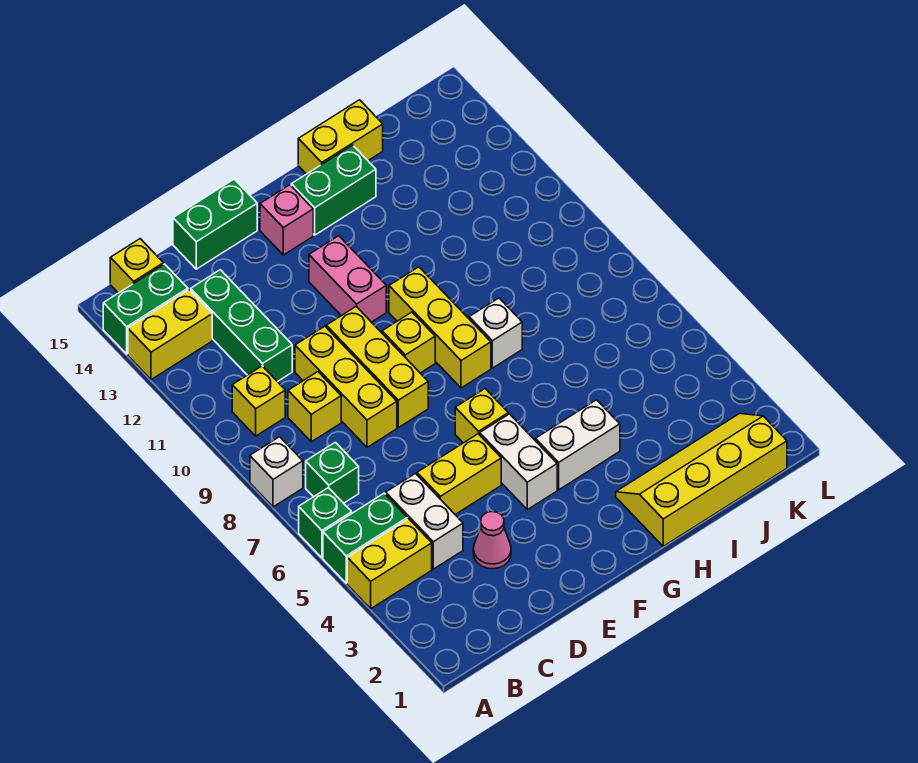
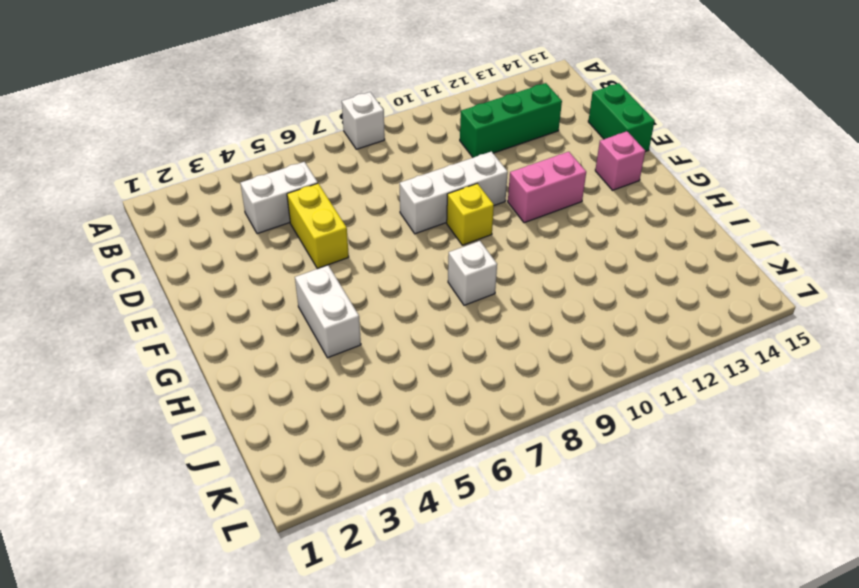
white brick E8:E10 level 1 -> yellow brick E8:E10 level 1
none -> yellow brick A4:B4 level 1
none -> green brick A5:B5 level 1
none -> green brick A6 level 1

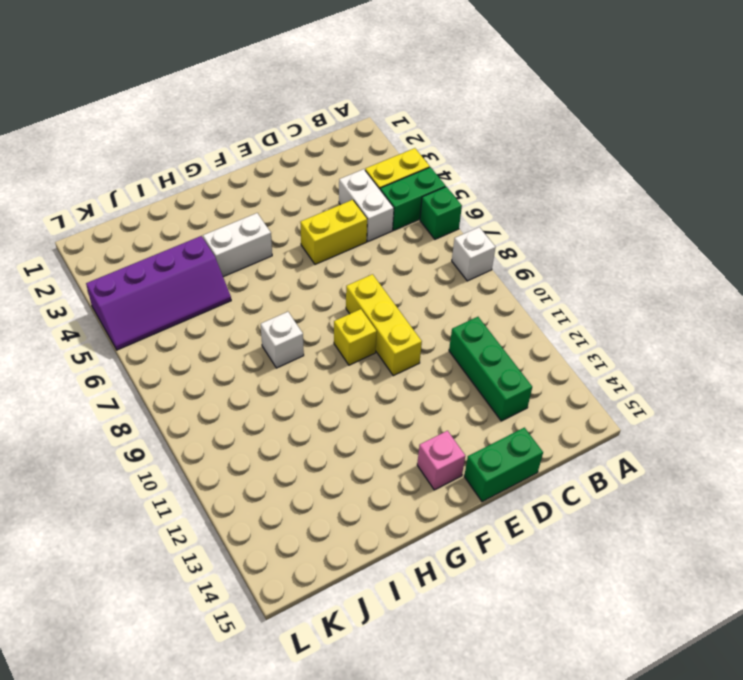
purple slope I4:L5 level 1 top 4 -> none
none -> yellow brick A13:B13 level 1
none -> green brick A14:B14 level 1
none -> green brick B7 level 1

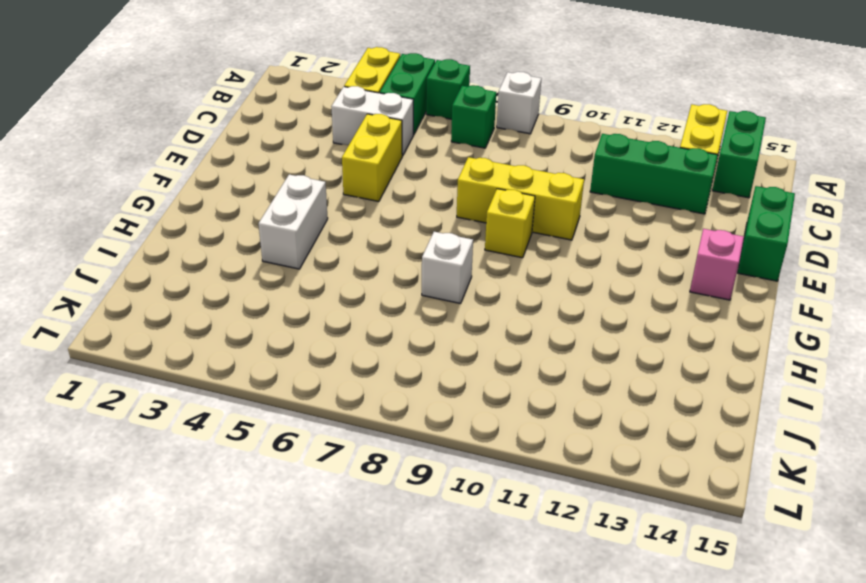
none -> yellow brick B10 level 1
none -> yellow brick B15 level 1
none -> yellow brick C9 level 1

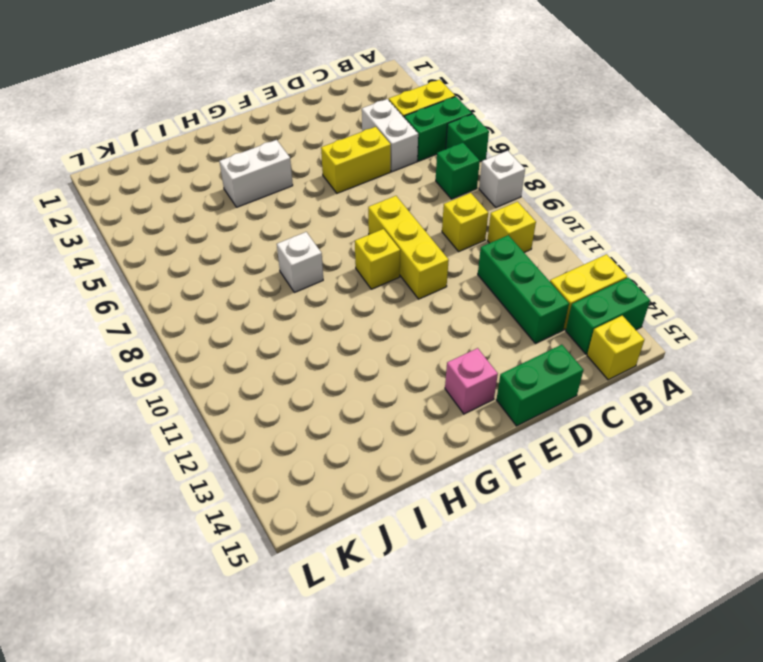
none -> pink cone D3 level 1
none -> yellow brick D8:D10 level 1
none -> white brick F4:F5 level 1

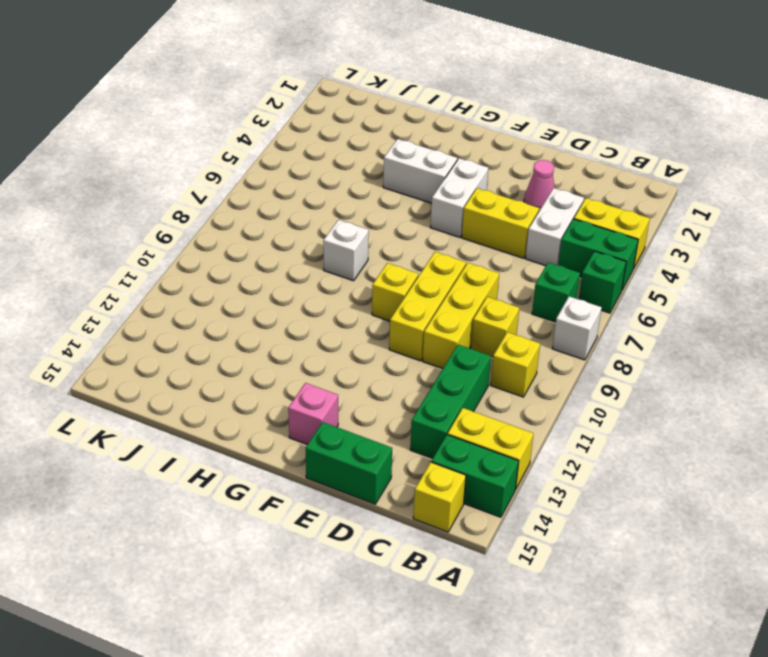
none -> yellow brick F6 level 1
none -> pink brick F11:F12 level 1
none -> yellow brick G8:G10 level 1

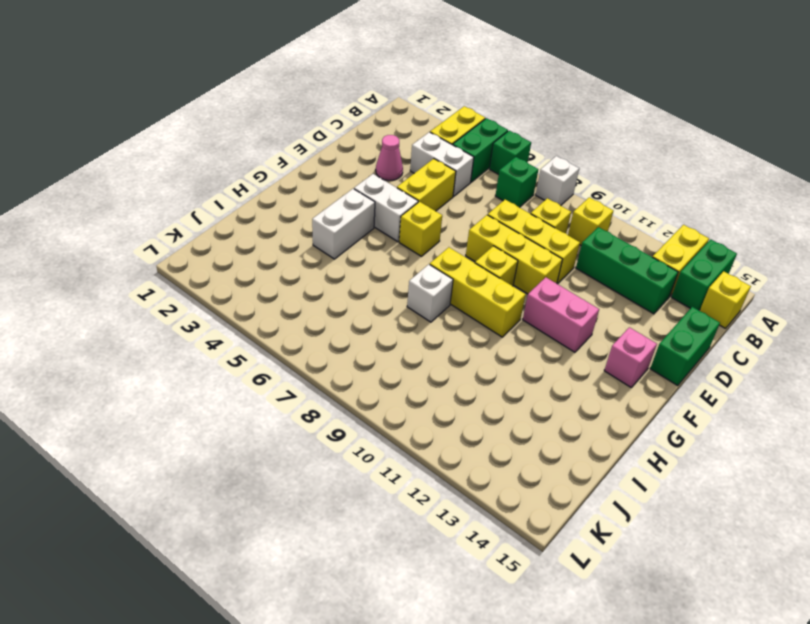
none -> green brick G14:H14 level 1
none -> yellow slope H1:K2 level 1 top 1
none -> yellow brick H15:I15 level 1

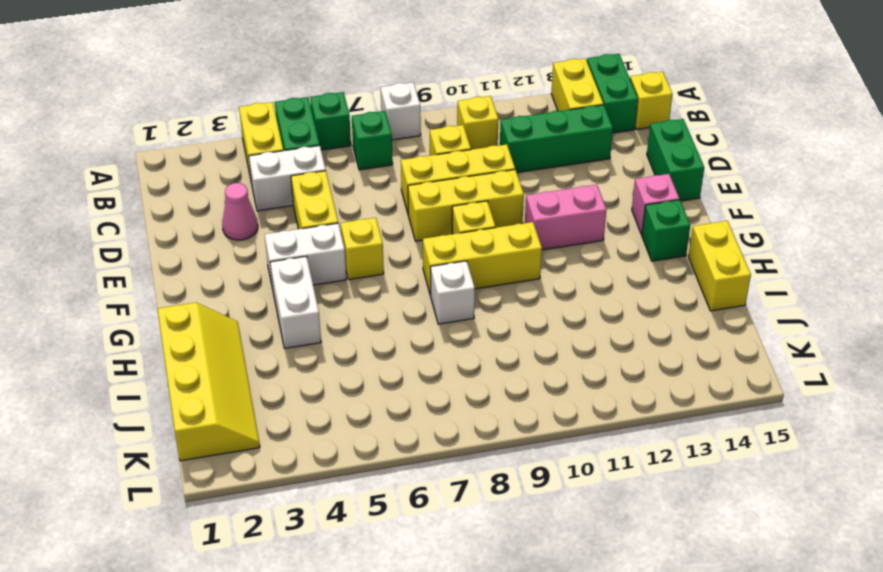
green brick G14 level 1 -> green brick G14:H14 level 1

